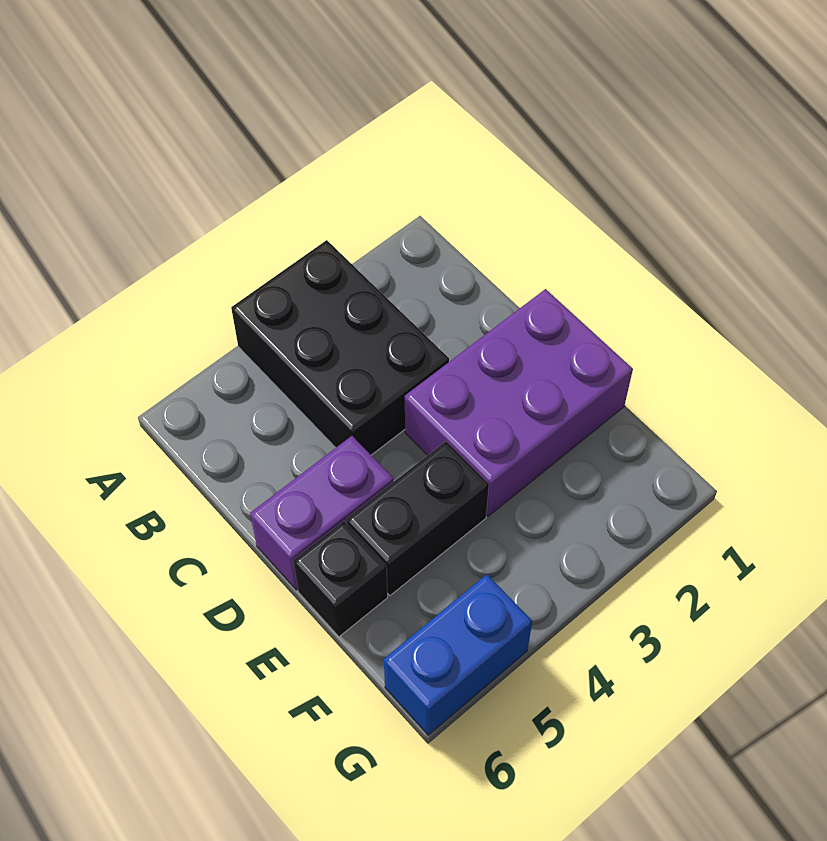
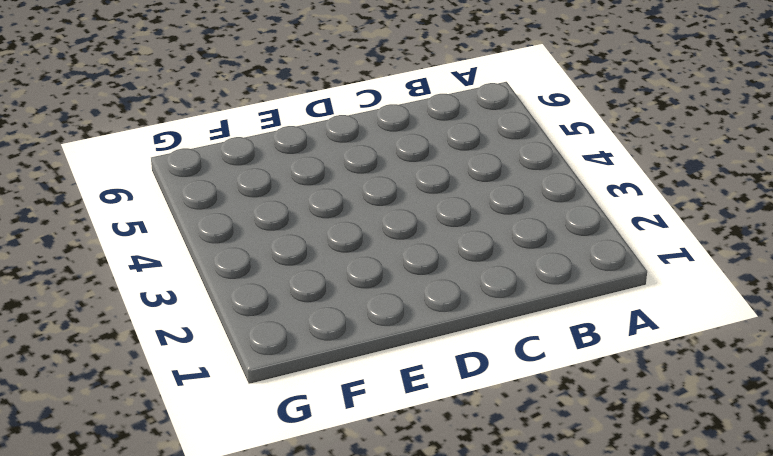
none -> black brick A3:C4 level 1
none -> purple brick D1:E3 level 1

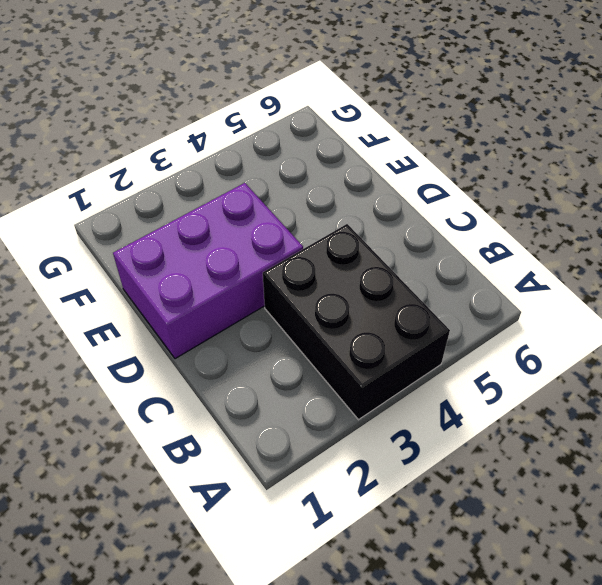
none -> purple brick D5:D6 level 1
none -> black brick E4:E5 level 1

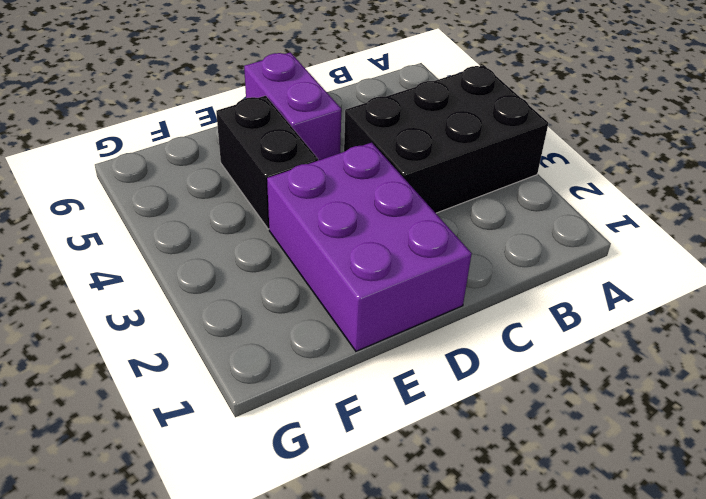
none -> black brick E6 level 1
none -> blue brick G5:G6 level 1

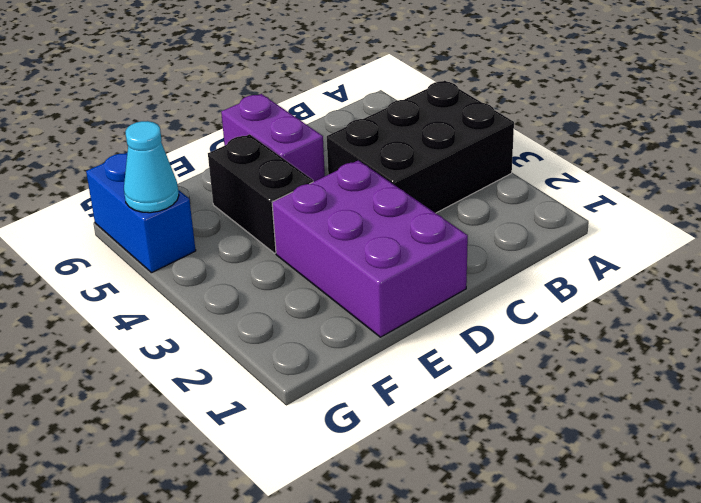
cyan cone G5 level 2 -> none
none -> black brick E6 level 1

